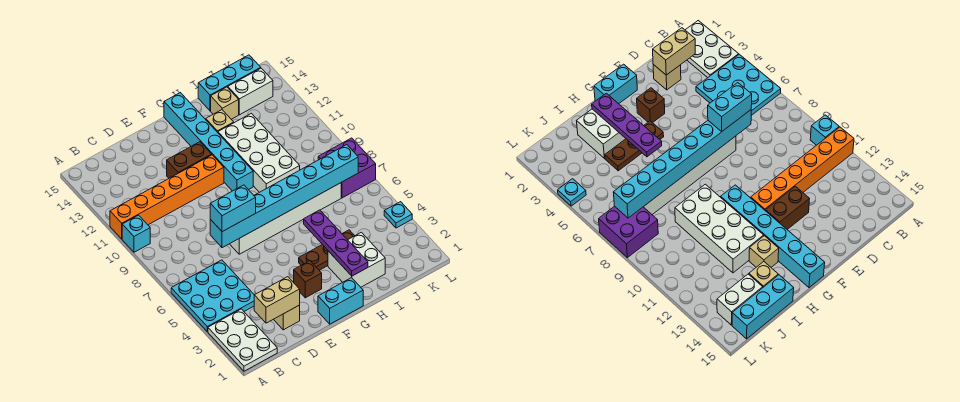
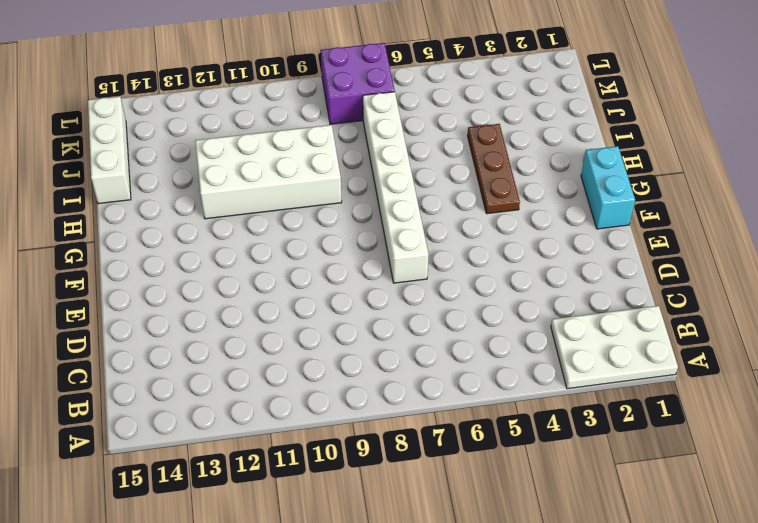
white brick I15:K15 level 1 -> cyan brick I15:K15 level 1
none -> cyan plate A4:C6 level 1
none -> cyan brick A10 level 1
none -> orange brick A11:F11 level 1

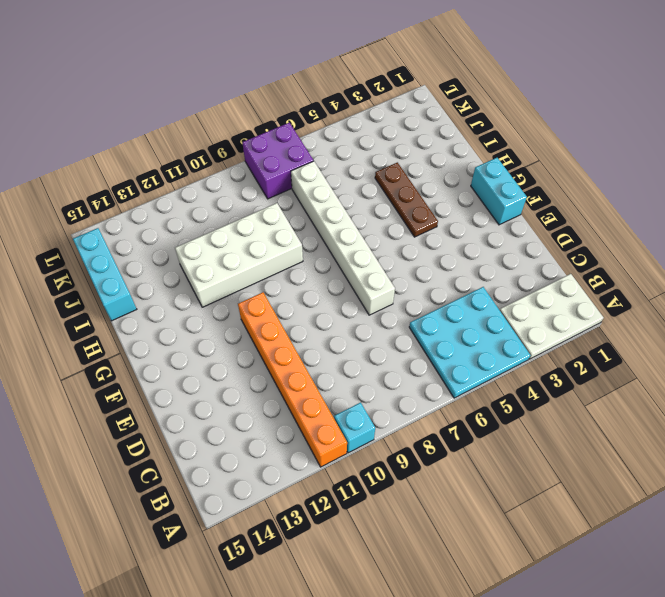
none -> tan brick D2 level 1
none -> brown brick E12:F12 level 1
none -> brown brick F3 level 1

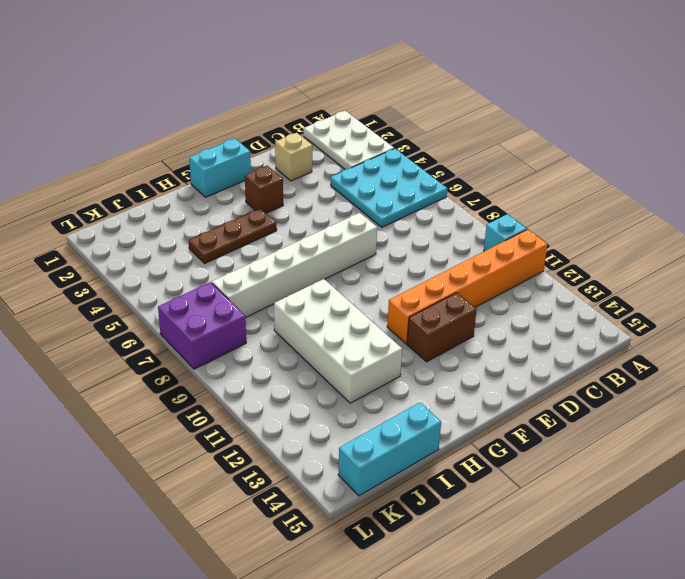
none -> cyan brick G10:G15 level 1
none -> white brick H2:I3 level 1
none -> tan brick H13 level 1

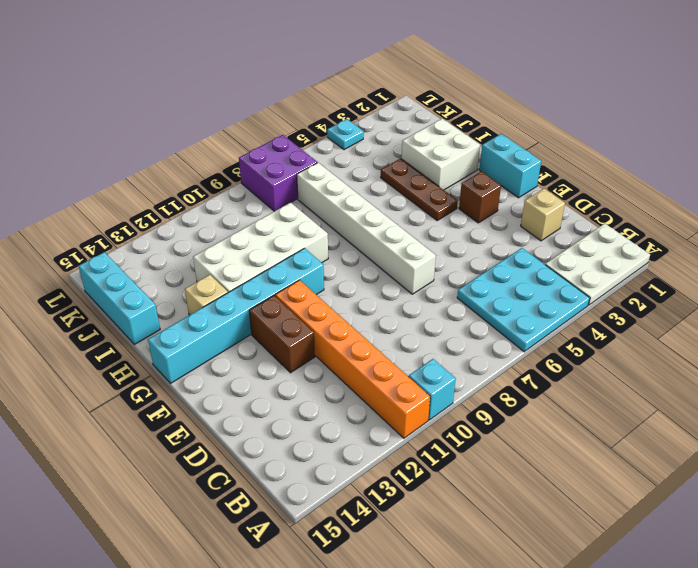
none -> tan brick I14 level 1
none -> white brick J14:K14 level 1
none -> tan brick C2:D2 level 2

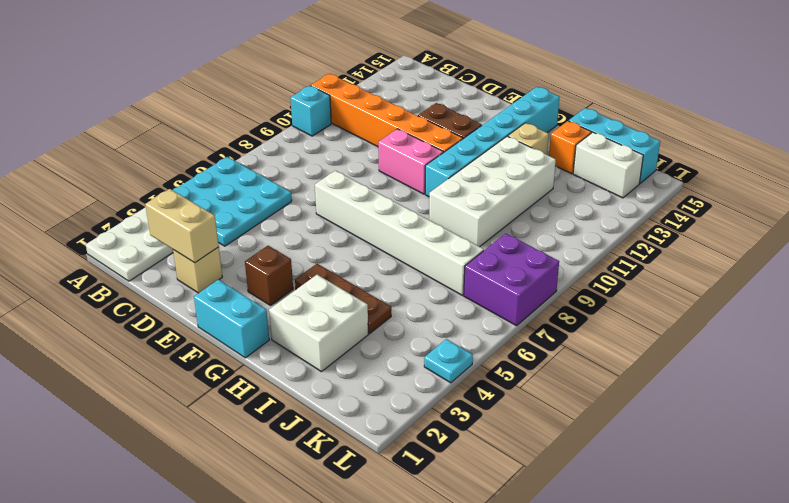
pink brick E10:F10 level 1 -> none
orange brick I14 level 1 -> tan brick I14 level 1
none -> cyan brick D7:K7 level 2
none -> purple plate H2:H5 level 2
none -> cyan brick D7:E7 level 3

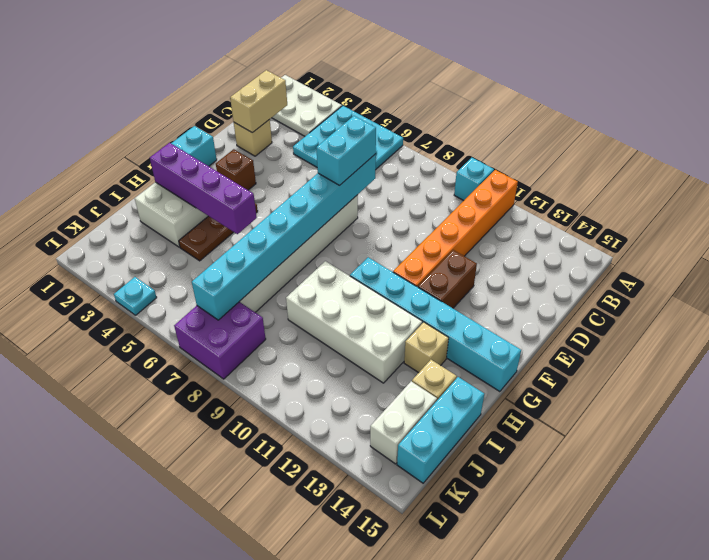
purple brick H2:H5 level 2 -> purple plate H2:H5 level 2

